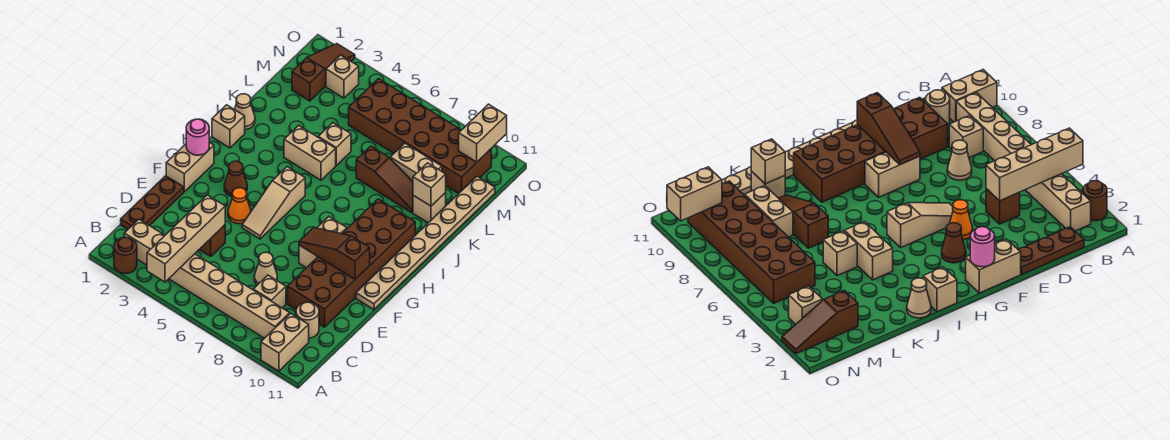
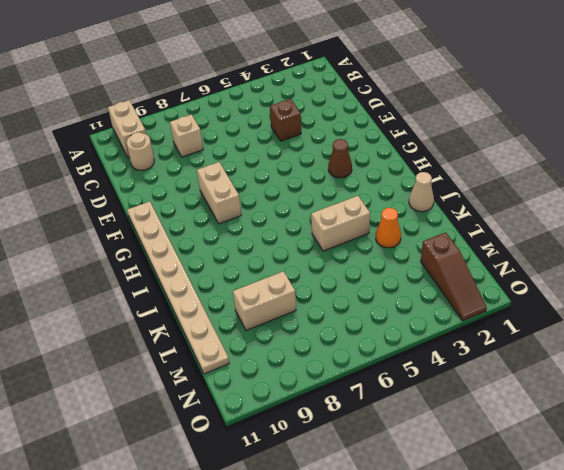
orange cone K3 level 1 -> orange cone F4 level 1
none -> brown round brick A2 level 1
none -> tan brick B2:B9 level 1
none -> brown plate C1:E1 level 1
none -> tan cone D7 level 1

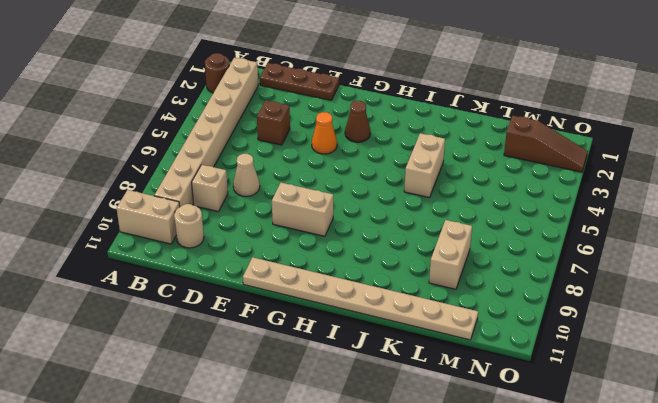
none -> brown brick D9:I10 level 1
none -> tan brick F1:G1 level 1
none -> tan slope F5:H5 level 1 top H
none -> tan brick I1 level 1

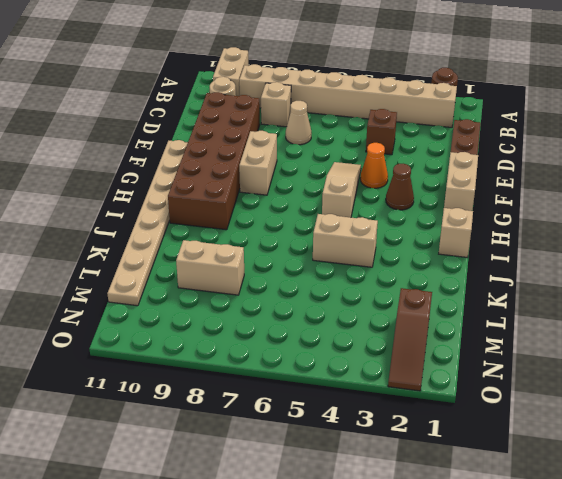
none -> tan cone J1 level 1
none -> tan brick K5 level 1
none -> brown slope K7:K9 level 1 top 7
none -> tan brick K10 level 1

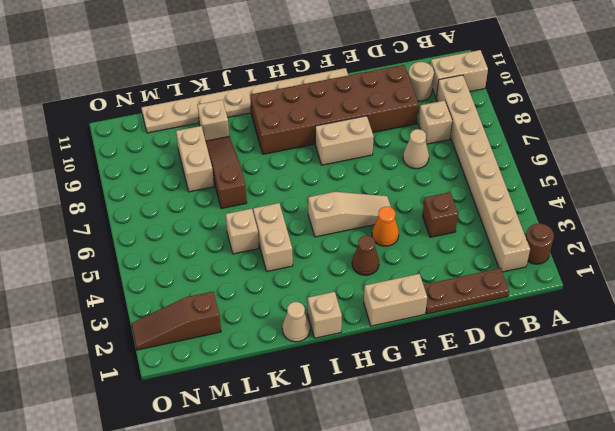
none -> brown brick M5:N10 level 1
none -> tan brick N3 level 1
none -> tan brick A4:D4 level 2
none -> brown slope F8:F10 level 2 top 10

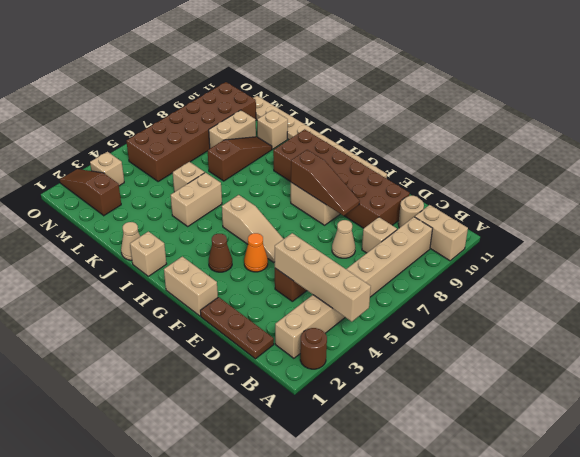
brown slope E8:G8 level 2 top G -> brown slope F8:F10 level 2 top 10
none -> pink round brick G1 level 2
none -> tan brick K10 level 2
none -> tan brick N10:O10 level 2

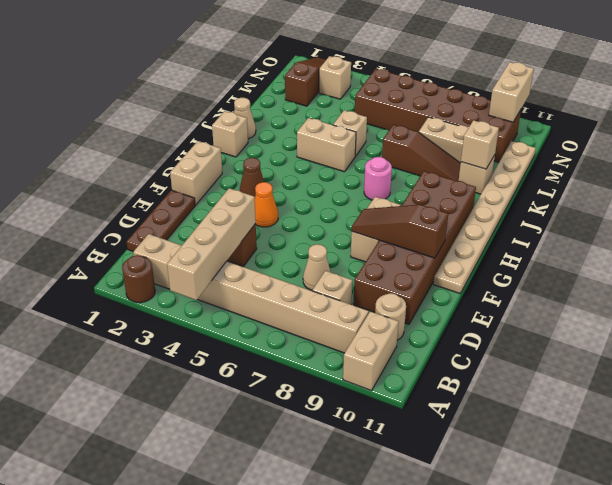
pink round brick I7 level 1 -> pink round brick G1 level 2
none -> tan slope F5:H5 level 1 top H

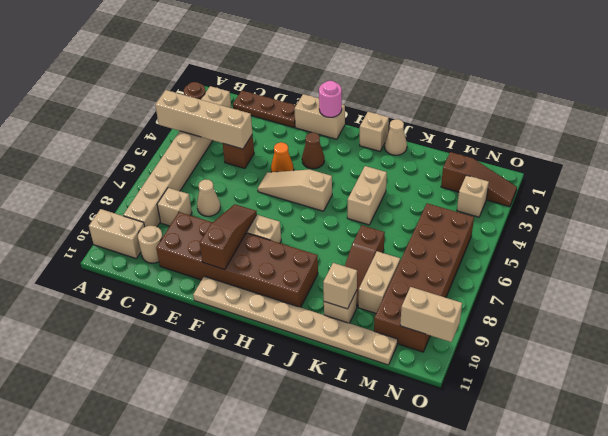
none -> tan brick K5 level 1

